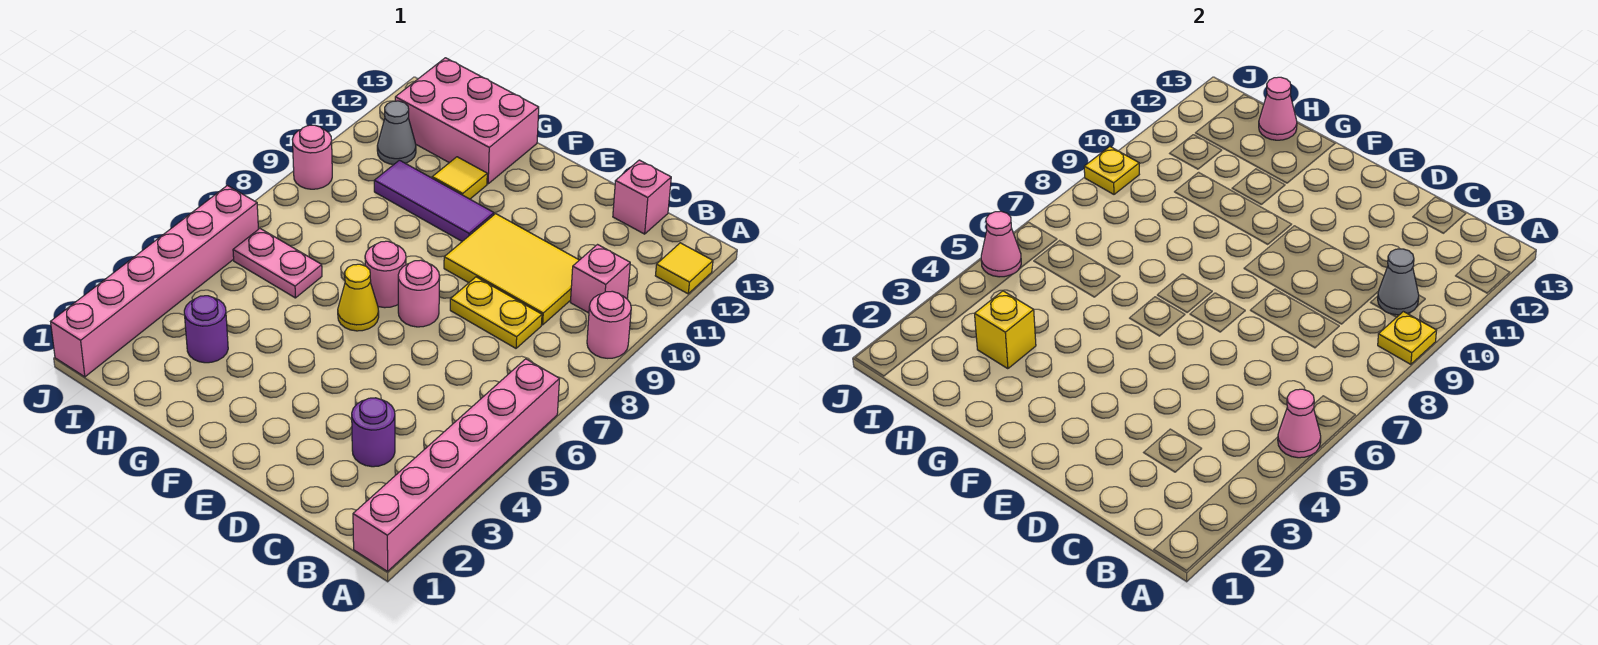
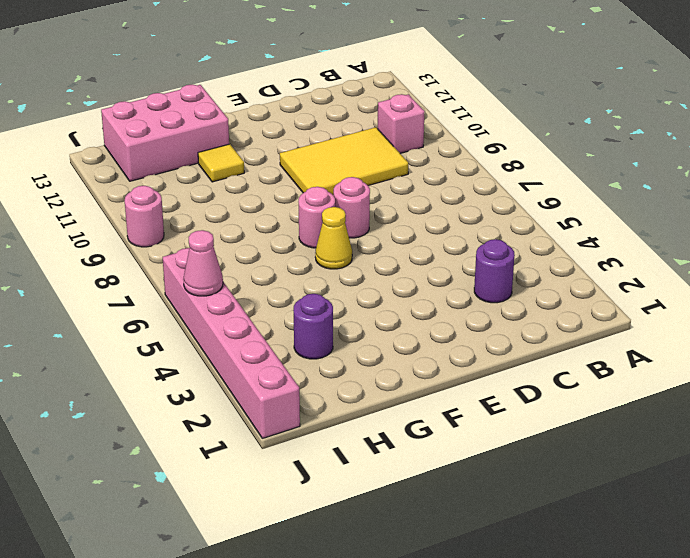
none -> pink brick A1:A6 level 1
none -> pink round brick A9 level 1
none -> yellow tile A12 level 1

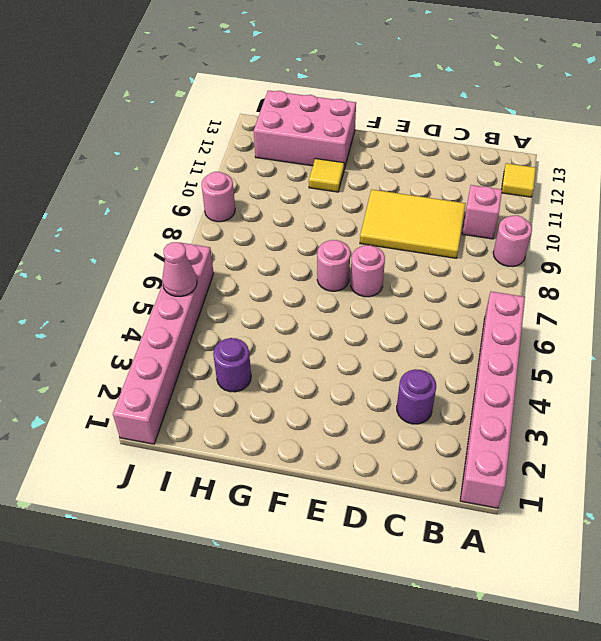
none -> yellow plate C8:D8 level 1
none -> pink brick C13 level 1
none -> yellow cone F6 level 1

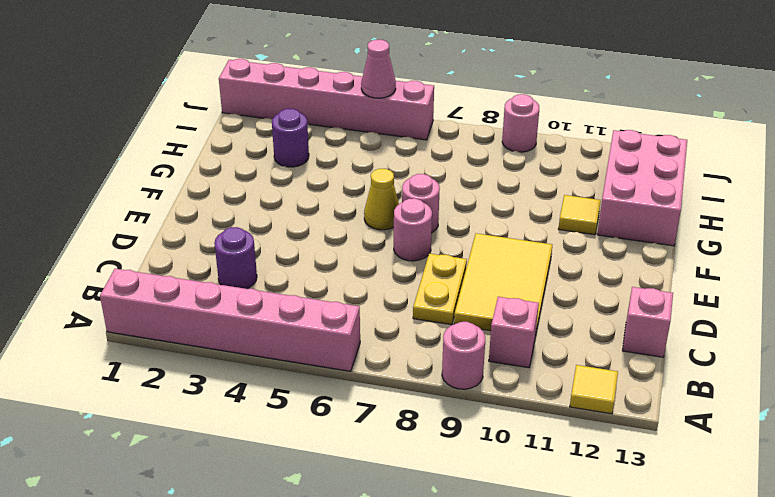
none -> purple tile F10:H10 level 1
none -> pink plate H6:I6 level 1
none -> grey cone I11 level 1

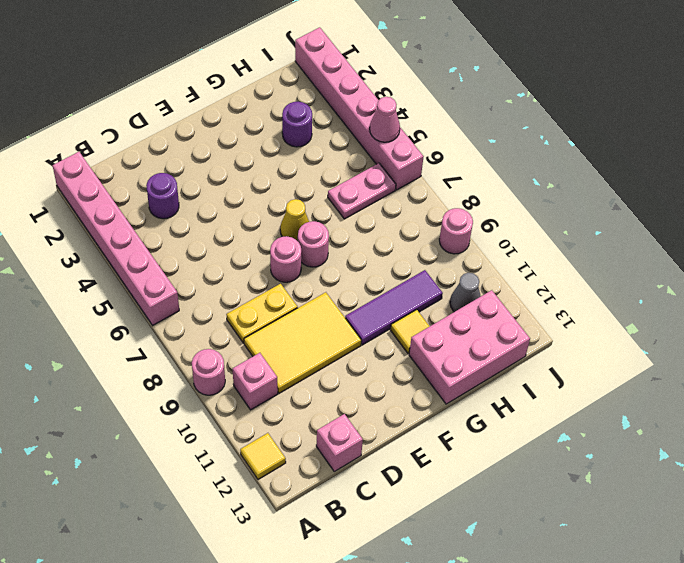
none -> pink cone A5 level 2
none -> yellow plate A9 level 2
none -> grey cone B10 level 2

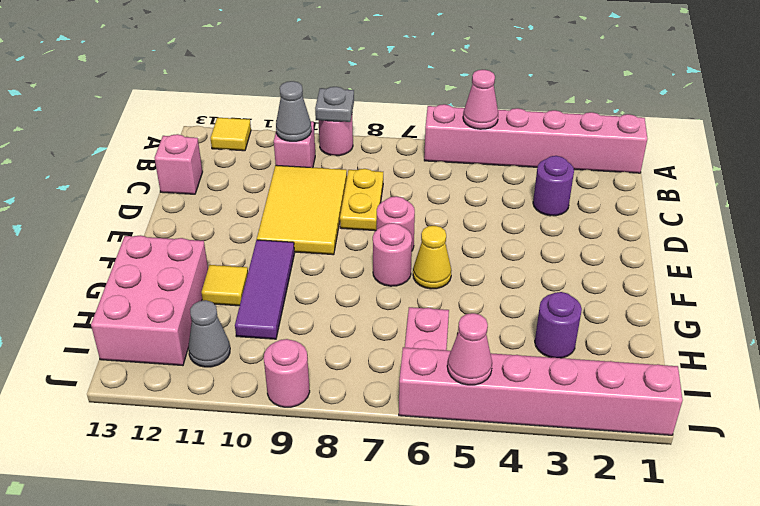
grey plate A9 level 2 -> yellow plate A9 level 2
none -> yellow brick H3 level 2
none -> pink cone H13 level 2
none -> yellow plate J9 level 2

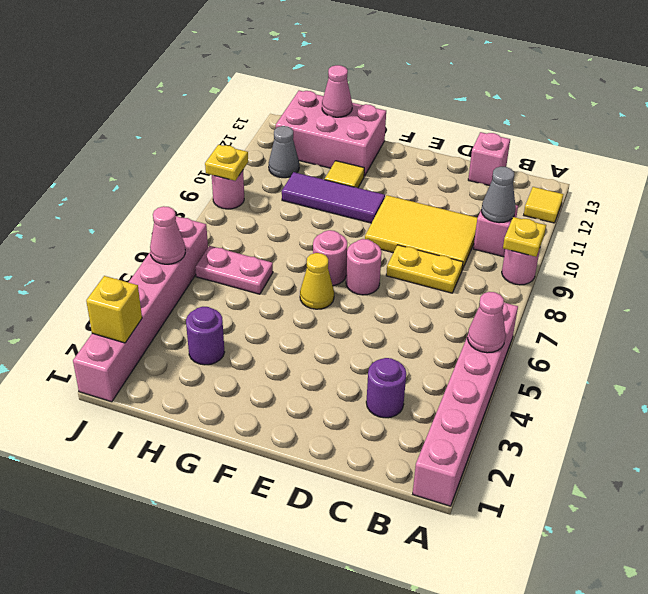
yellow brick J2 level 2 -> yellow brick H3 level 2

